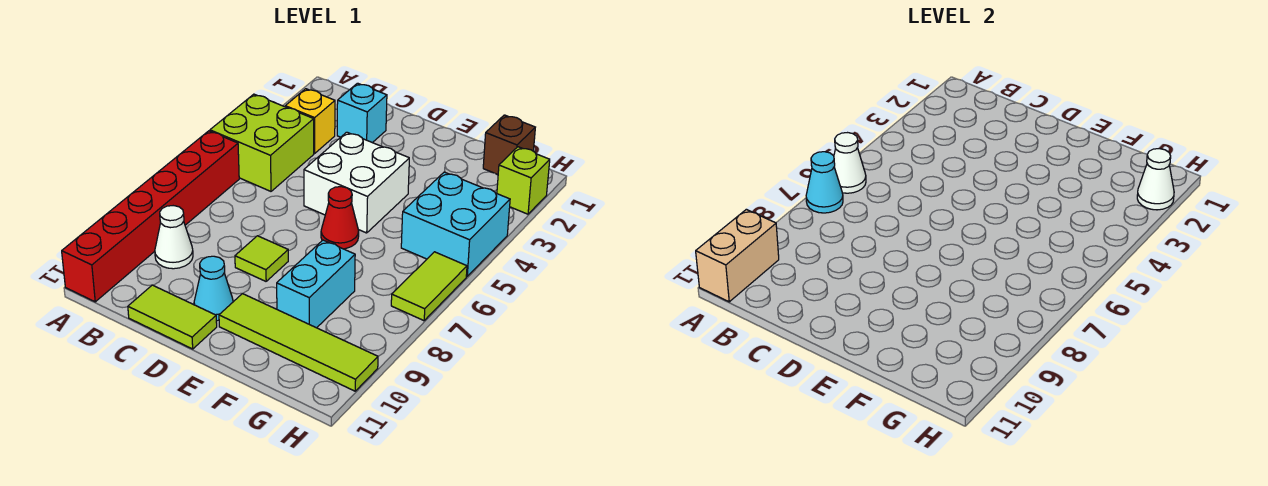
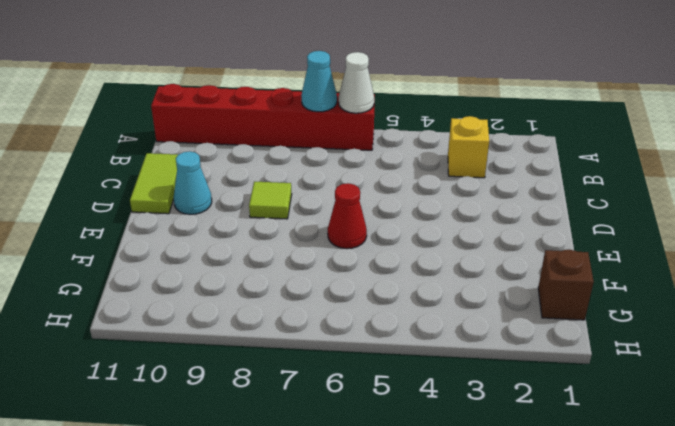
none -> lime brick A4:B5 level 1
none -> white cone B9 level 1
none -> cyan brick C2 level 1

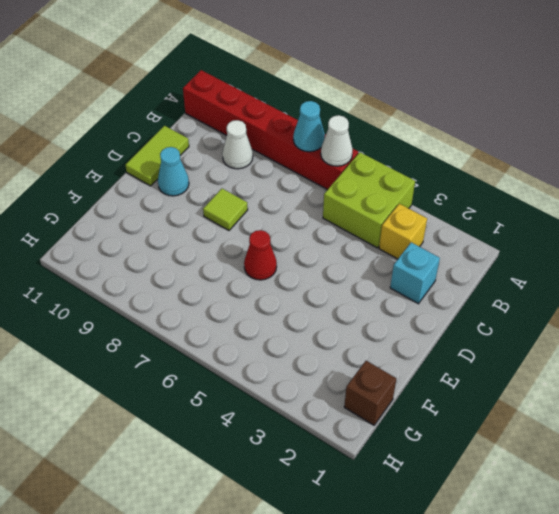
none -> white brick D4:E5 level 1
none -> lime tile E10:H10 level 1
none -> cyan brick F8:F9 level 1

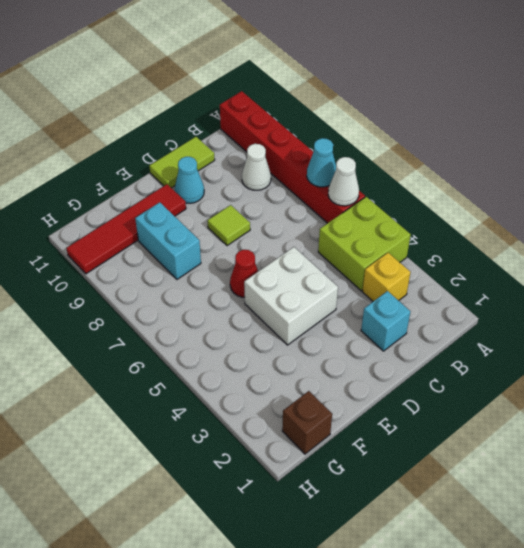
red tile E10:H10 level 1 -> lime tile E10:H10 level 1
none -> cyan brick G4:H5 level 1
none -> lime brick H2 level 1
none -> lime tile H6:H7 level 1

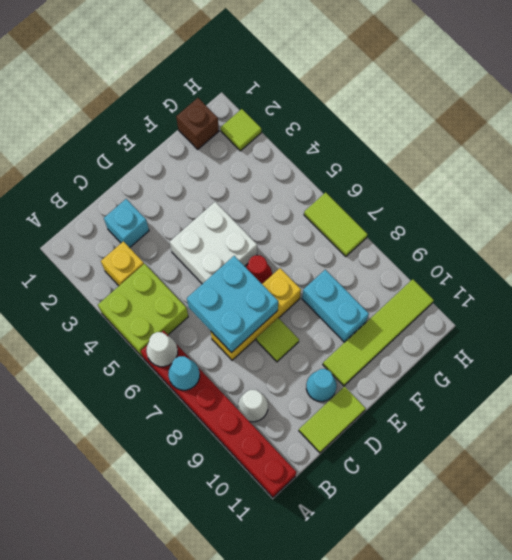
cyan brick C6:D7 level 2 -> cyan brick G4:H5 level 1
yellow brick C7:E7 level 1 -> none
lime tile H2 level 1 -> lime brick H2 level 1
none -> tan brick A10:A11 level 2
none -> white cone H2 level 2

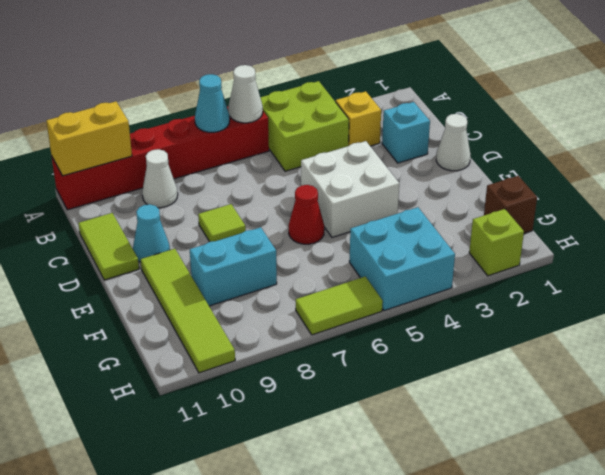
yellow brick A10:A11 level 2 -> tan brick A10:A11 level 2
white cone D1 level 1 -> white cone H2 level 2

